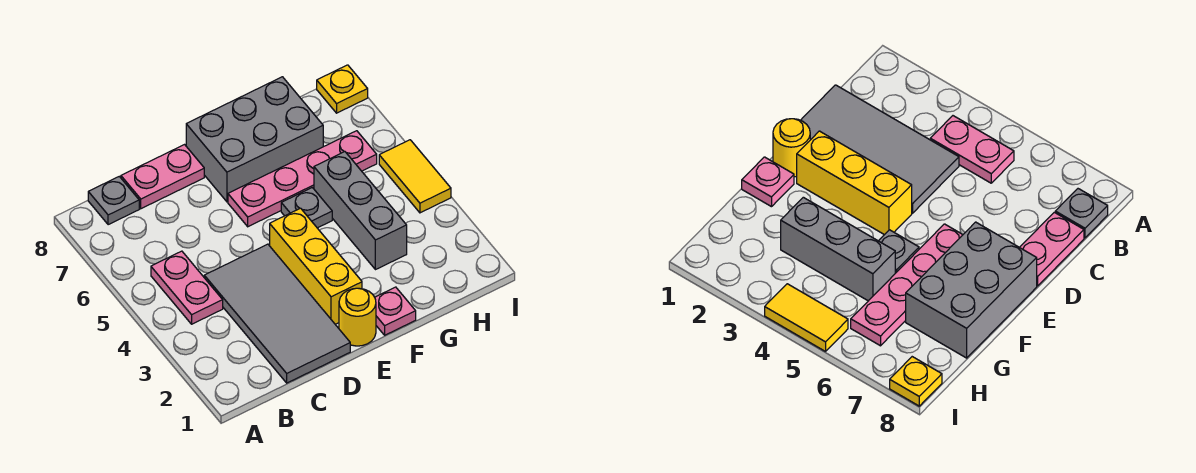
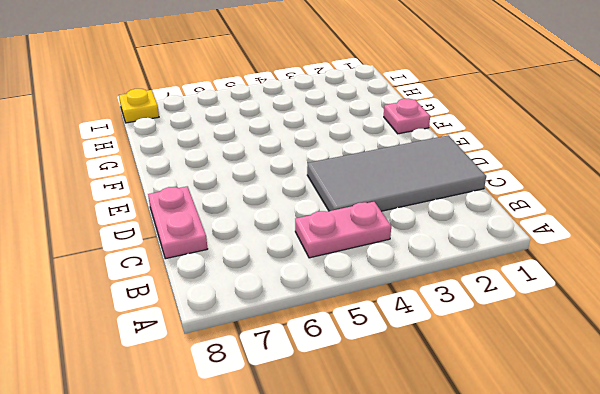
none -> grey plate B8 level 1
none -> yellow round brick E1 level 1
none -> yellow brick E2:E4 level 1

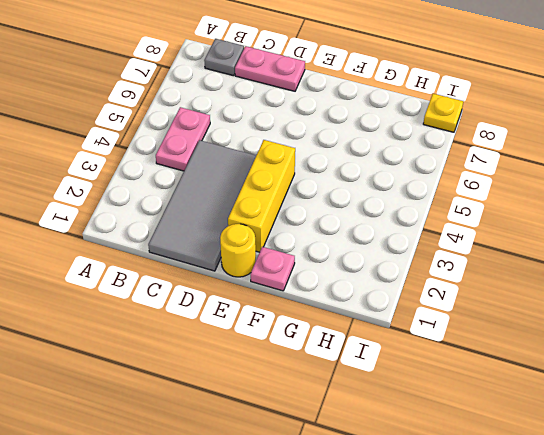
none -> pink plate E6:H6 level 1
none -> grey brick E7:G8 level 1
none -> grey plate F5 level 1

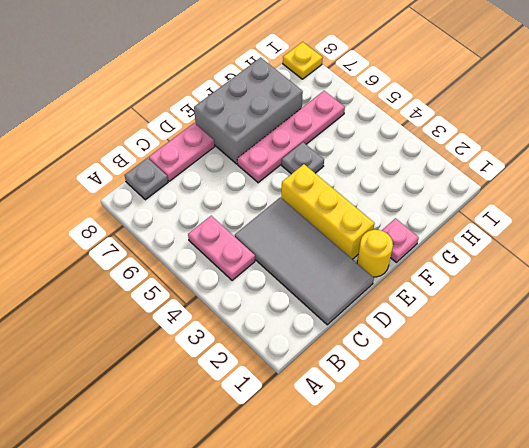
none -> grey brick G3:G5 level 1
none -> yellow tile I4:I5 level 1

